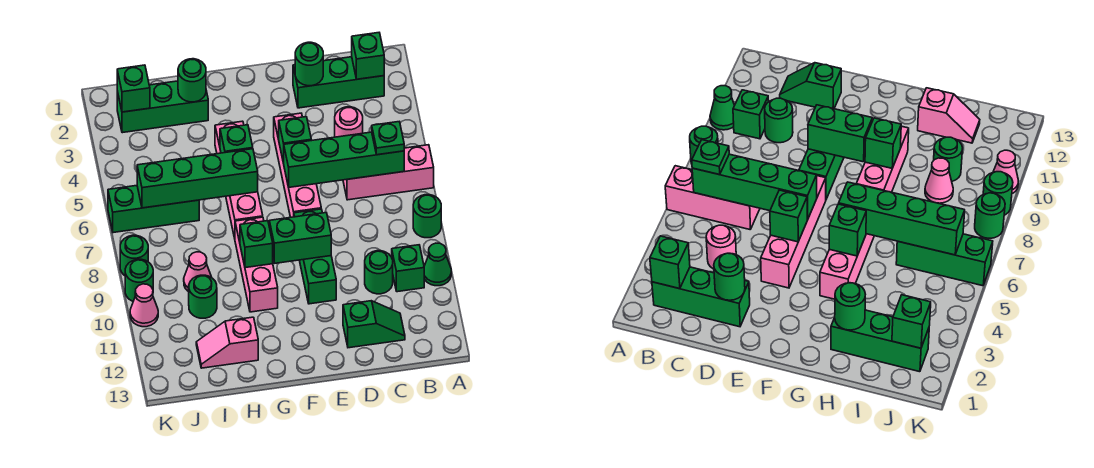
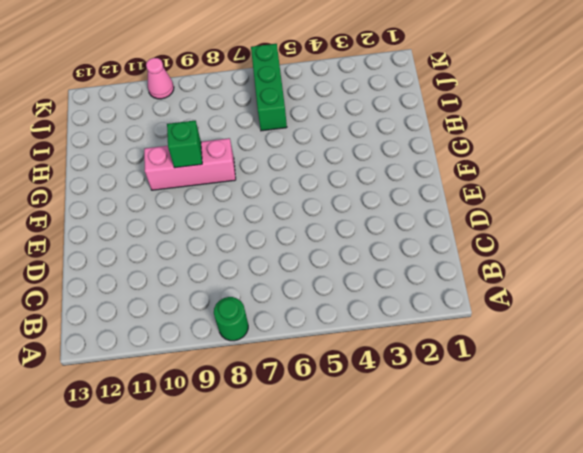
none -> pink brick A6:C6 level 1
none -> green cone A10 level 1
none -> green brick B2:D2 level 1
none -> green brick B10 level 1

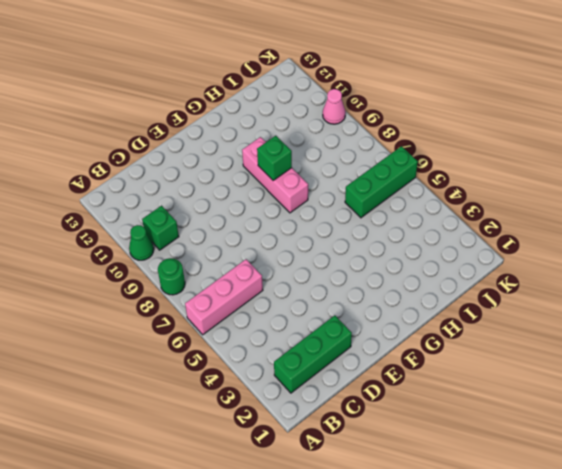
none -> pink round brick C4 level 1
none -> green round brick C10 level 1
none -> green slope C12:D12 level 1 top D
none -> pink brick E4:E7 level 1

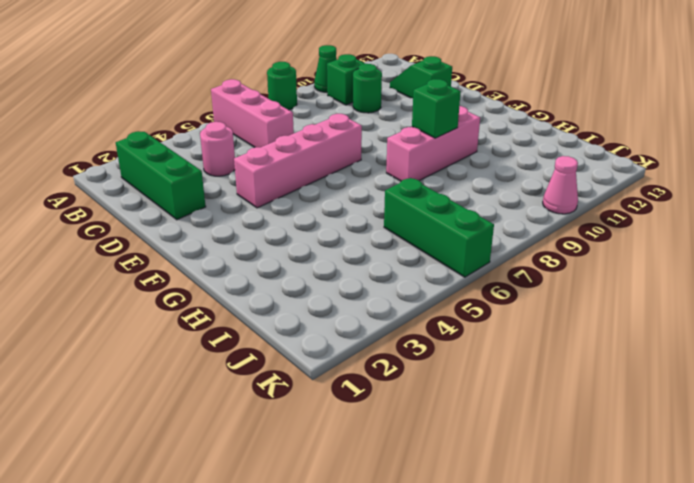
none -> green brick E8:E10 level 1
none -> pink brick G4:G7 level 1
none -> green brick H2:J2 level 1
none -> pink slope H12:I12 level 1 top H

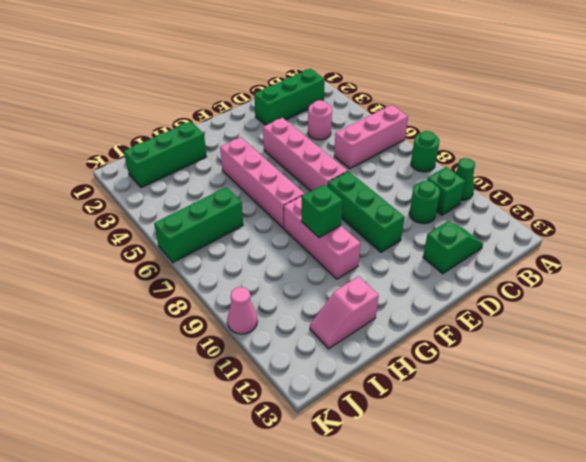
none -> pink cone I9 level 1
none -> green round brick I10 level 1
none -> green round brick K8 level 1
none -> green round brick K9 level 1

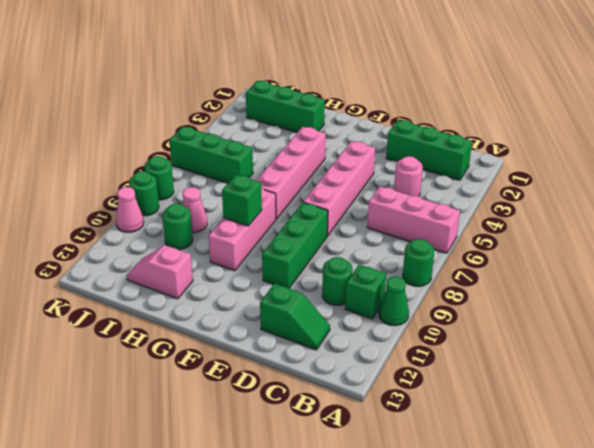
none -> green brick B2 level 2
none -> green brick B6:E6 level 2
none -> green round brick D2 level 2
none -> green brick E5 level 2

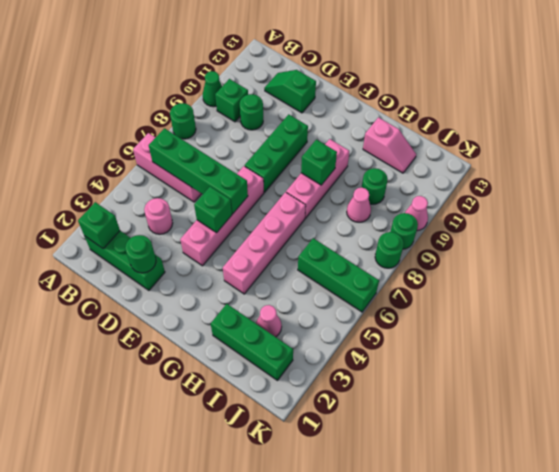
pink cone I3 level 1 -> none
none -> green brick E9:F9 level 2
none -> green brick G5 level 2
none -> green brick G6:J6 level 2
none -> green round brick H2 level 2

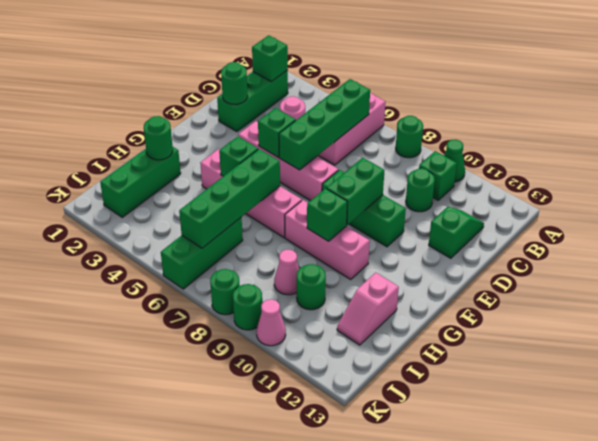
none -> green brick J2 level 2
none -> green plate B6 level 3

